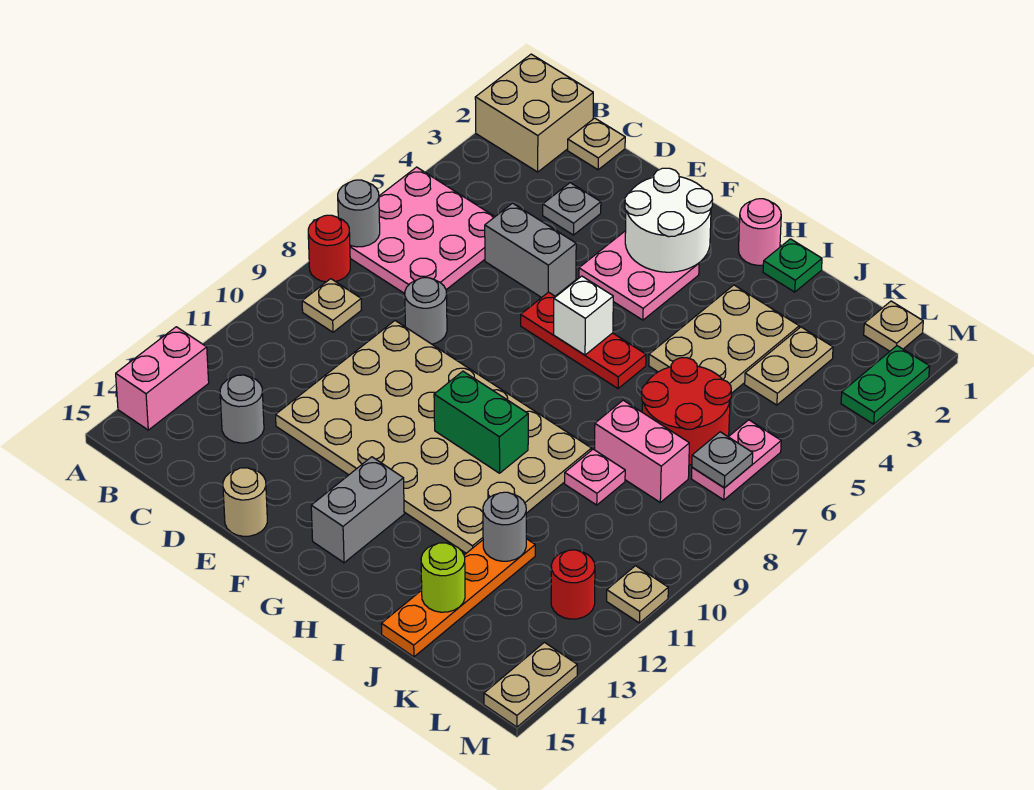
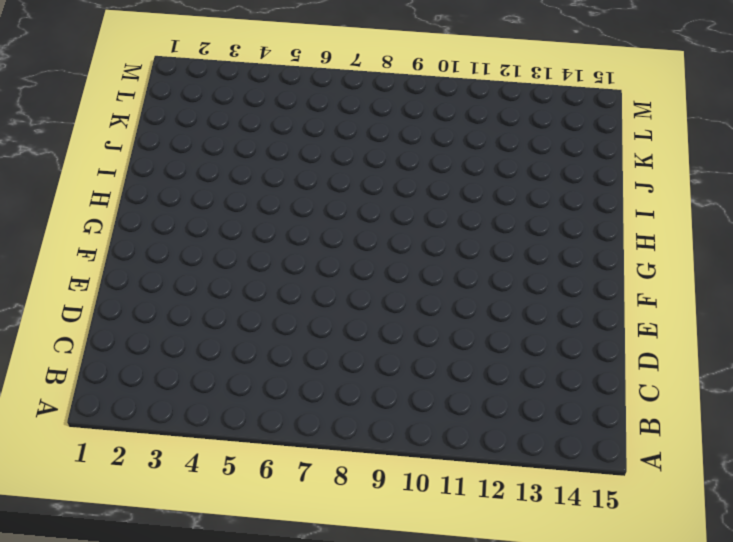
none -> tan brick A1:B2 level 1
none -> pink plate A5:C7 level 1
none -> red round brick A8 level 1
none -> pink brick A13:A14 level 1

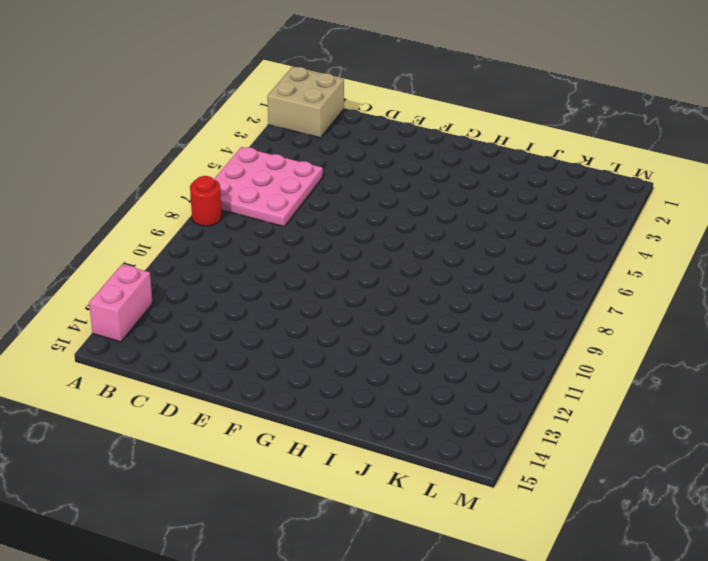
none -> tan plate B9 level 1
none -> tan plate C1 level 1
none -> grey round brick C13 level 1
none -> grey plate D3 level 1

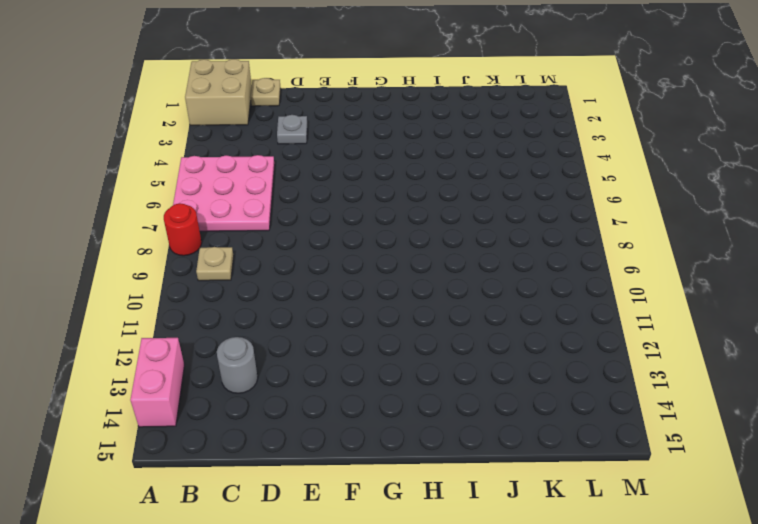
none -> grey brick D5:E5 level 1
none -> grey round brick D8 level 1
none -> tan plate D9:I12 level 1
none -> tan round brick E15 level 1

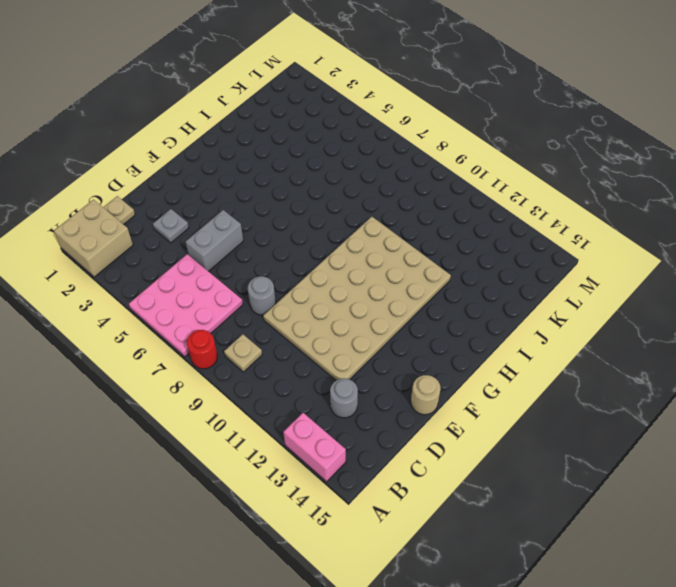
none -> pink plate F3:G4 level 1
none -> red plate F6:H6 level 1
none -> grey brick G13:G14 level 1
none -> pink round brick H1 level 1

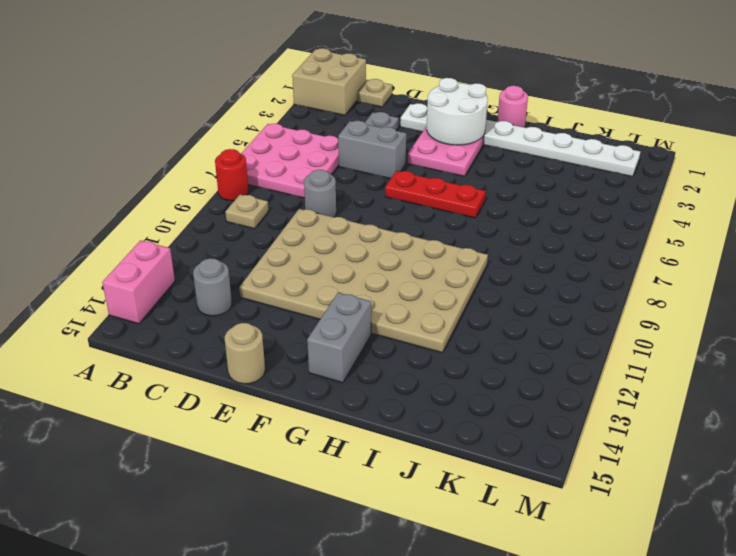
white plate E2:L2 level 1 -> none
none -> green plate I1 level 1
none -> tan plate I3:J5 level 1
none -> red round brick J6:K7 level 1
none -> pink brick J8:K8 level 1

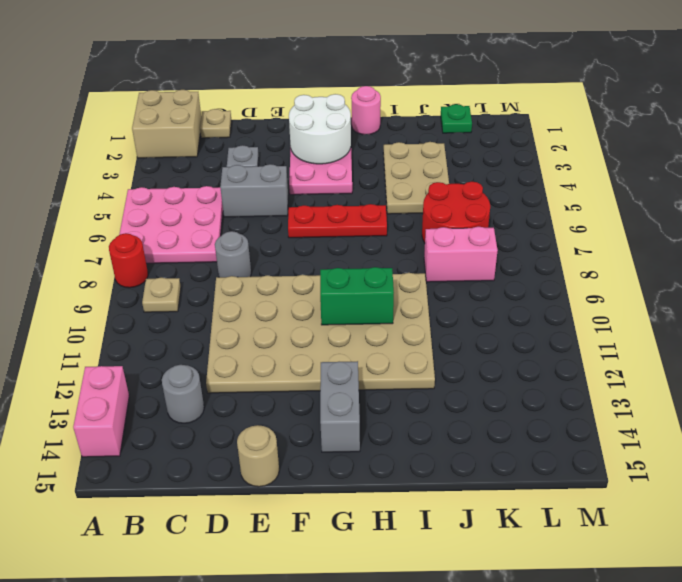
green plate K1 level 1 -> green plate I1 level 1
none -> pink plate J9 level 1
none -> orange plate J12:J15 level 1
none -> tan plate K3:K4 level 1
none -> tan plate L1 level 1

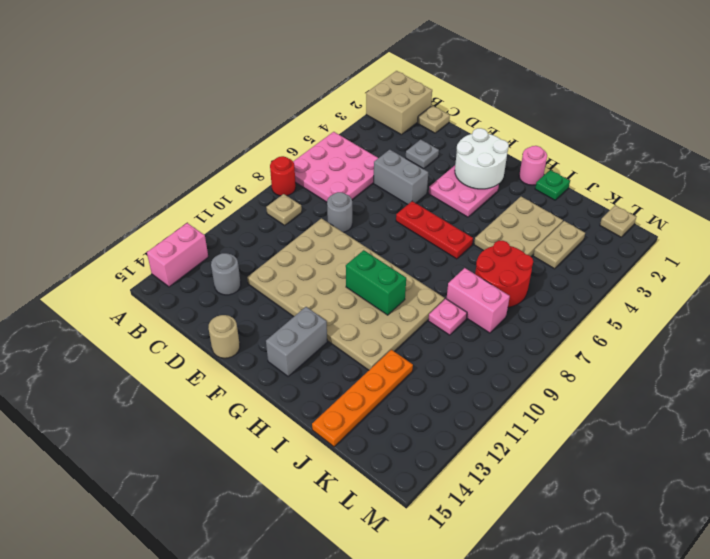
none -> pink plate L6:L7 level 1
none -> red round brick L12 level 1
none -> green plate M2:M3 level 1
none -> tan plate M11 level 1

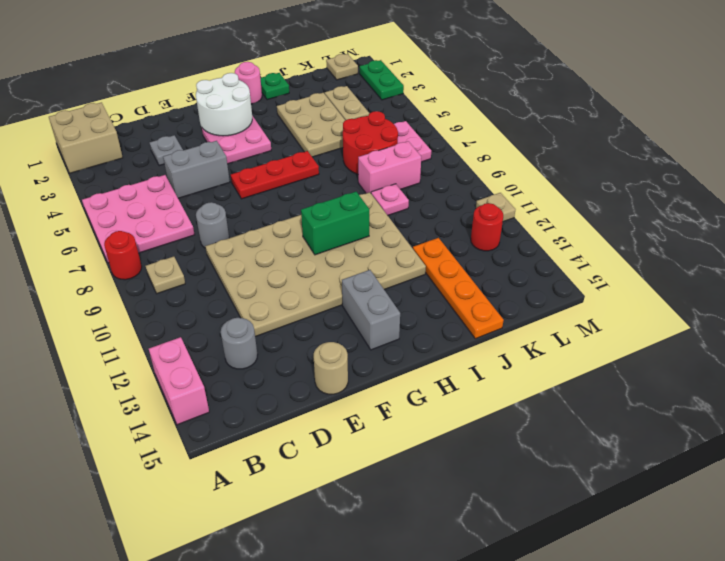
none -> tan plate C1 level 1
none -> tan plate M14:M15 level 1
none -> grey round brick A7 level 2
none -> white brick G6 level 2

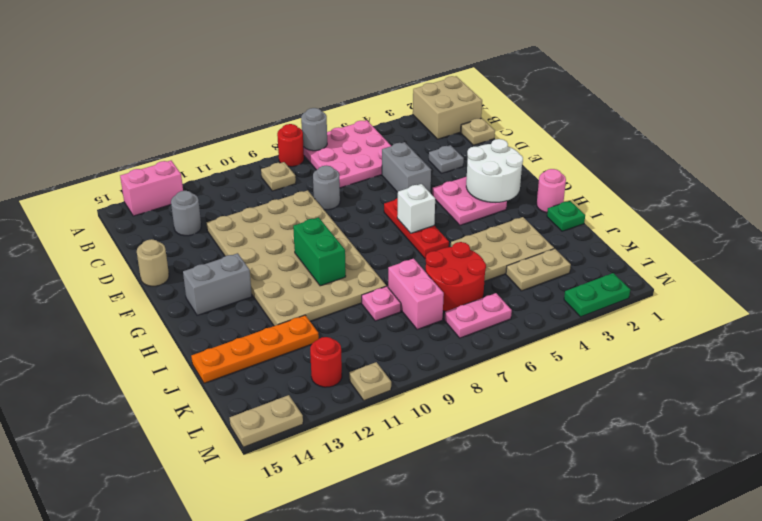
none -> tan plate L1 level 1
none -> grey round brick J12 level 2
none -> lime round brick J14 level 2
none -> grey plate L7 level 2

